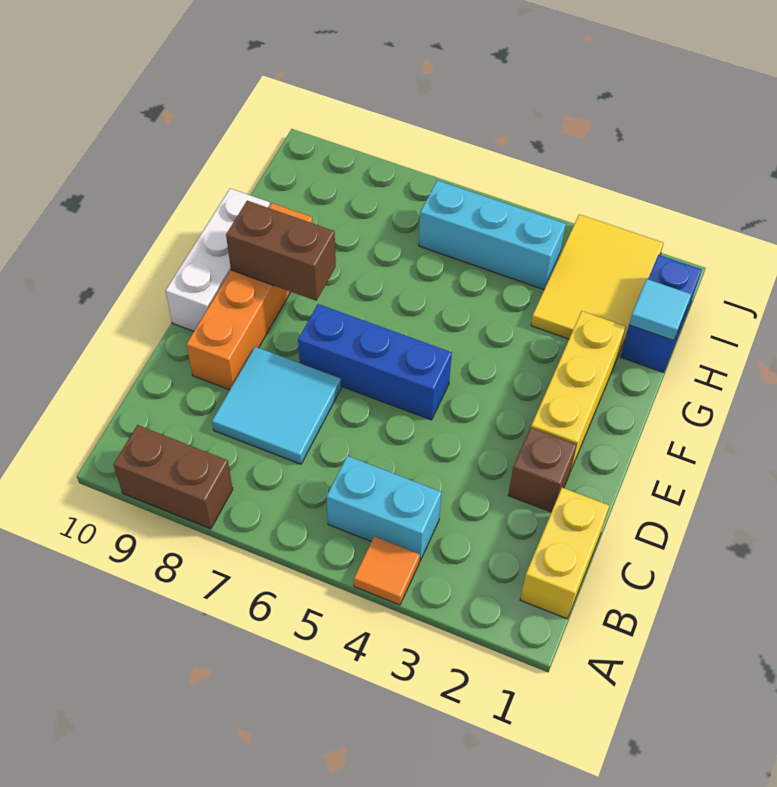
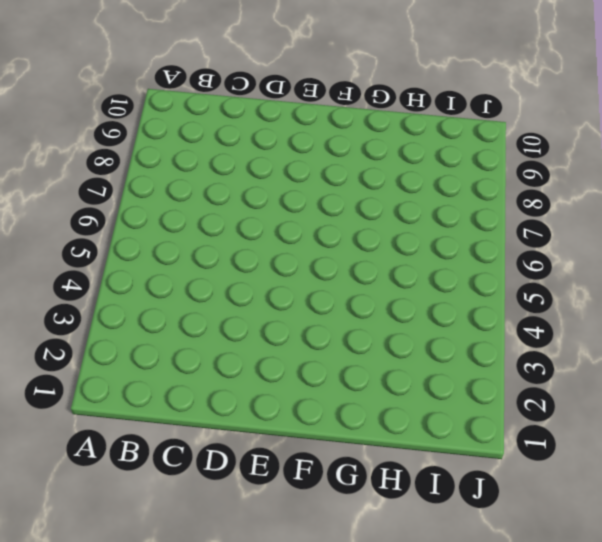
none -> orange tile A4 level 1
none -> brown brick A8:A9 level 1
none -> yellow brick B1:C1 level 1

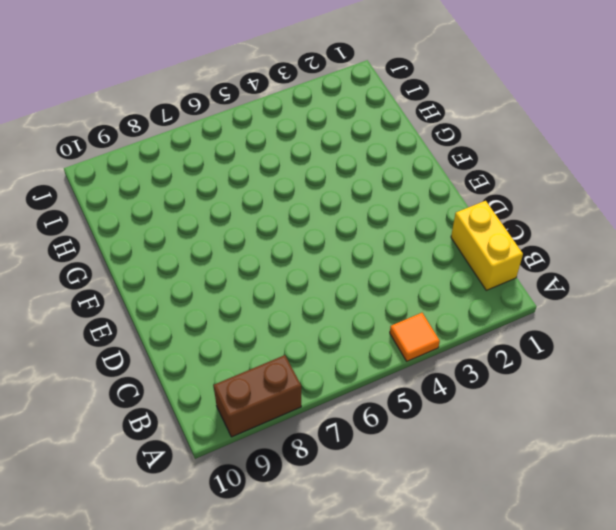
none -> cyan brick B4:B5 level 1
none -> cyan tile C7:D8 level 1
none -> brown brick D2 level 1

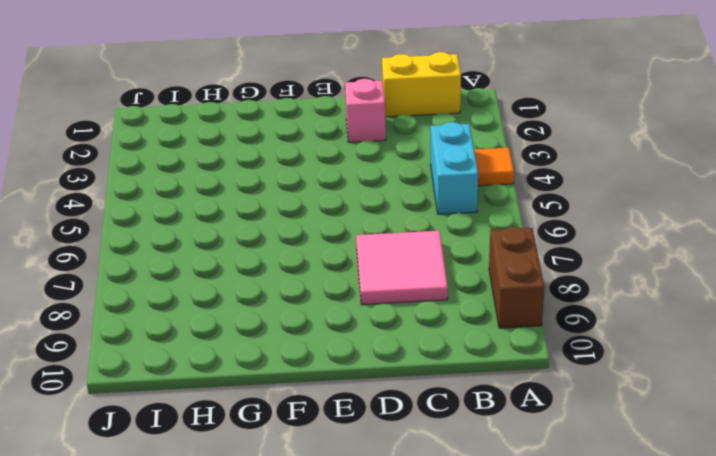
pink tile C7:D8 level 1 -> cyan tile C7:D8 level 1
pink brick D2 level 1 -> brown brick D2 level 1
none -> orange brick D9:G9 level 1
none -> yellow brick E2:G2 level 1
none -> blue brick E5:E7 level 1

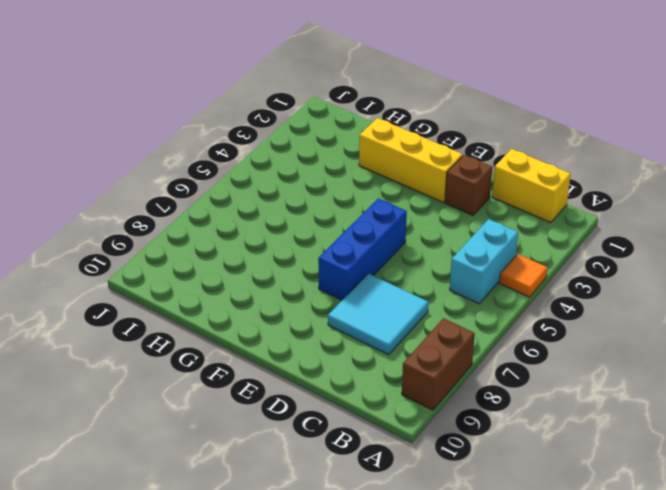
none -> orange brick D9:G9 level 1
none -> white brick E10:G10 level 1
none -> blue brick H1:I1 level 1

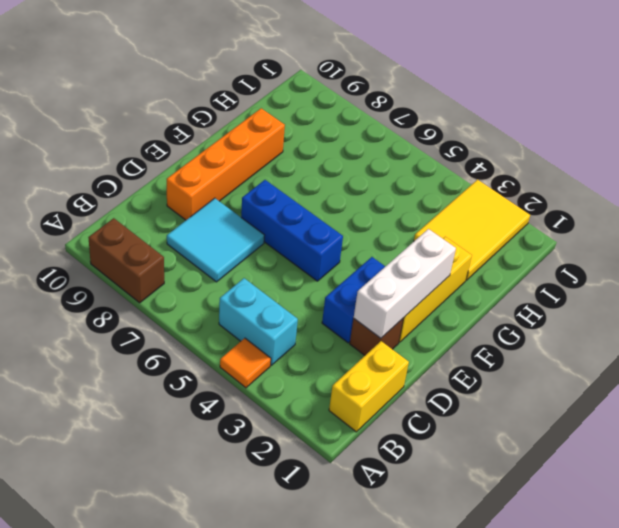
white brick D2:F2 level 2 -> white brick E10:G10 level 1
blue brick D3:E3 level 1 -> blue brick H1:I1 level 1
none -> cyan brick I4:I6 level 1
none -> brown brick F8:F9 level 2
none -> cyan tile H1 level 2

